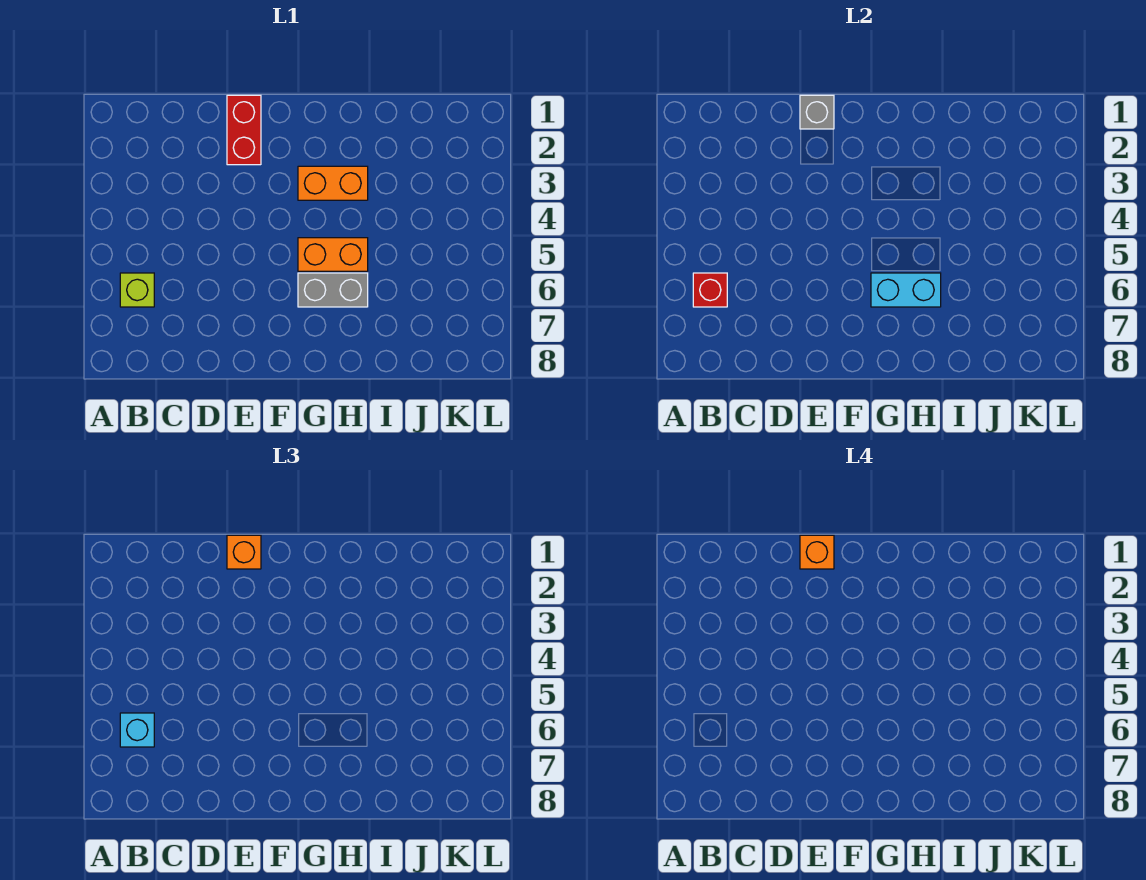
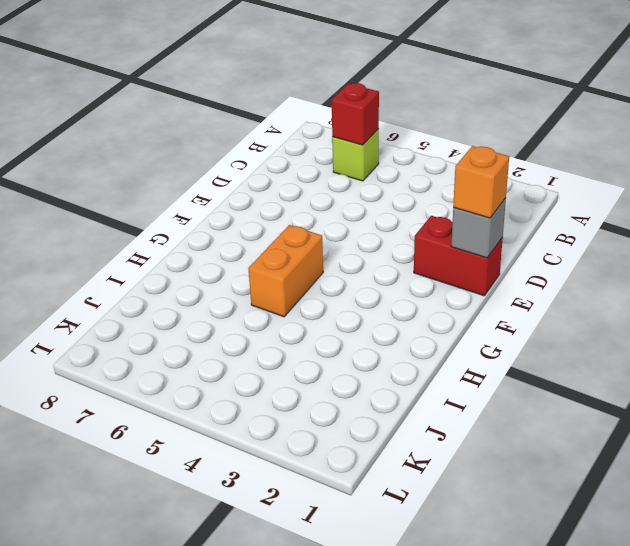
none -> orange brick G3:H3 level 1
none -> grey brick G6:H6 level 1

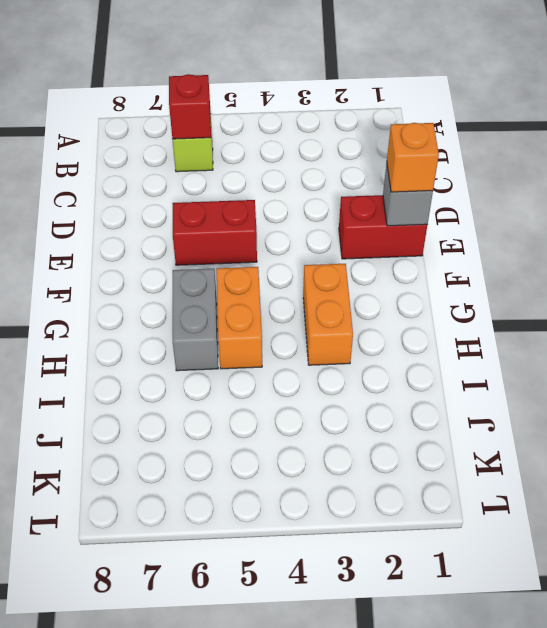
red brick E5:E6 level 1 -> none
none -> cyan brick G6:H6 level 2
none -> cyan brick B6 level 3

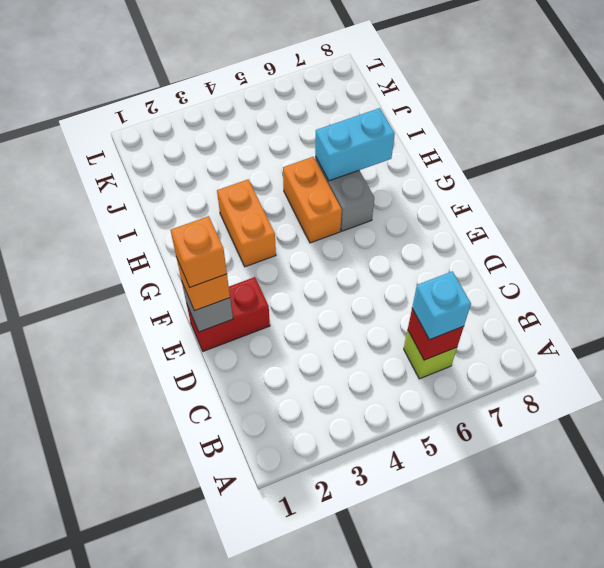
cyan brick H6:H7 level 2 -> cyan brick G6:H6 level 2

